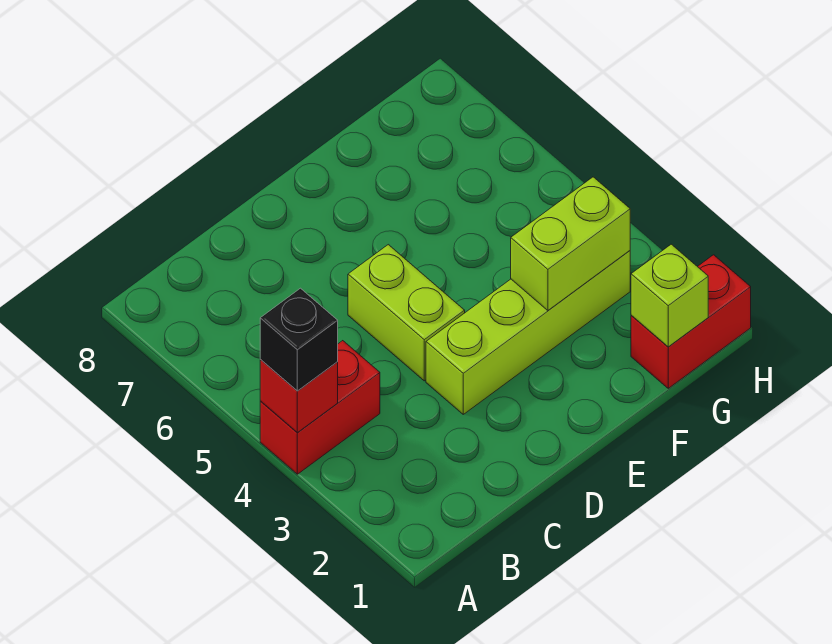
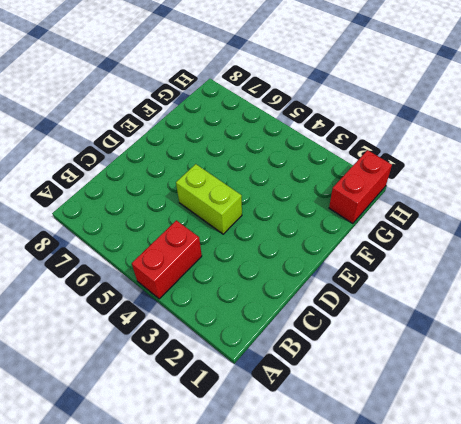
none -> lime brick D3:G3 level 1
none -> red brick A4 level 2

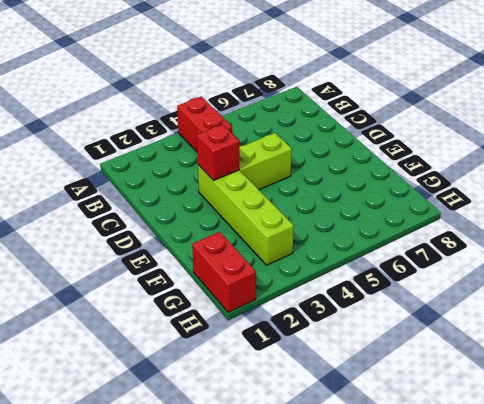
red brick D3 level 2 -> red brick A4 level 2
none -> lime brick F3:G3 level 2
none -> lime brick G1 level 2

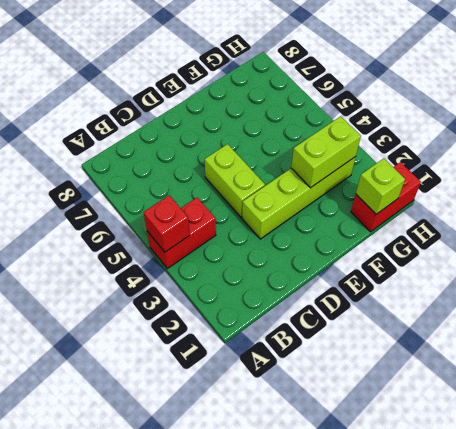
none -> black brick A4 level 3

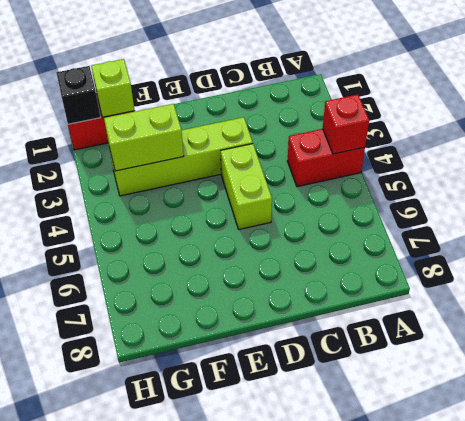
black brick H1 level 2 -> black brick A4 level 3

